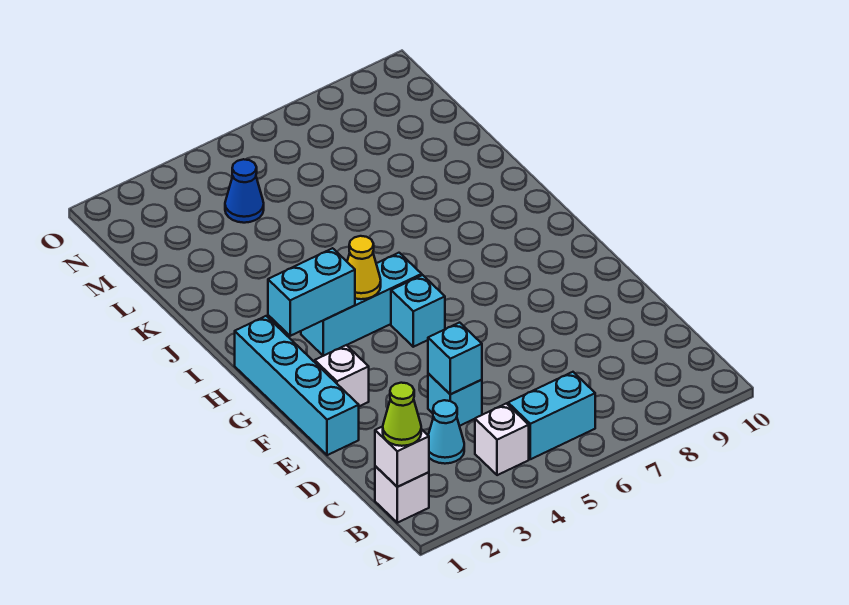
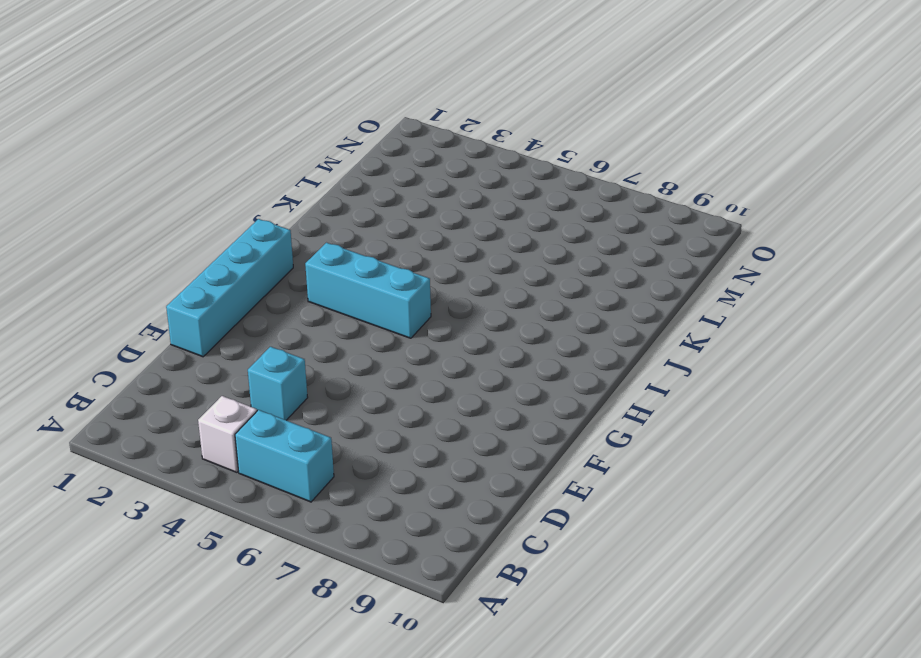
none -> white brick B1 level 1
none -> cyan cone C3 level 1
none -> white brick F2 level 1

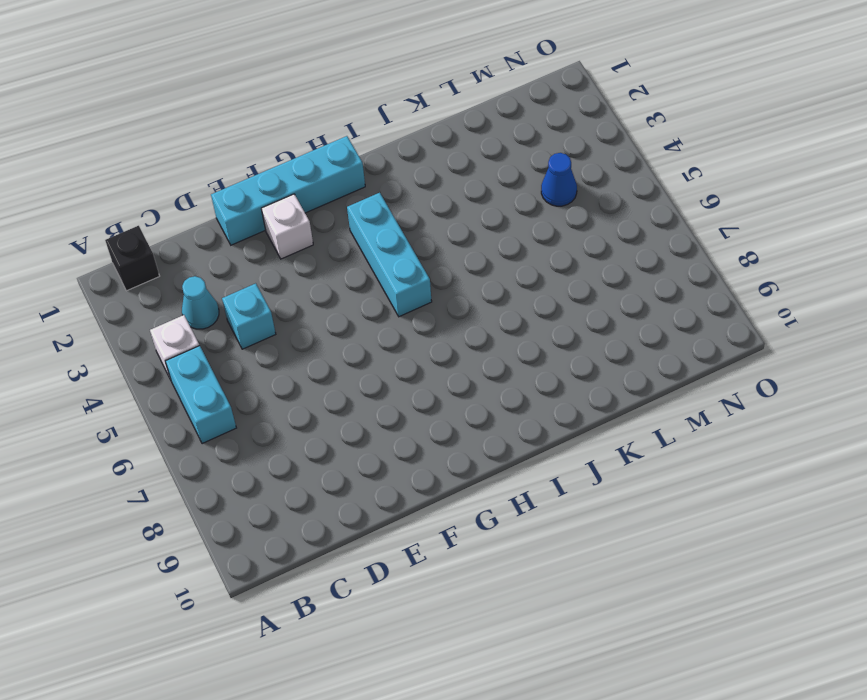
black brick B1 level 1 -> white brick B1 level 1
none -> cyan brick G5 level 1
none -> white brick B1 level 2
none -> cyan brick D4 level 2

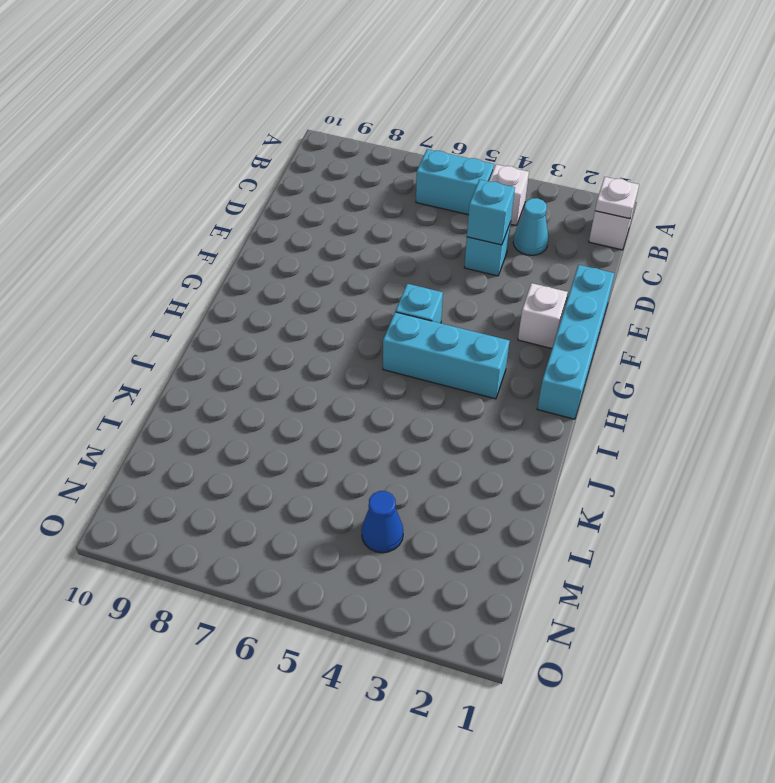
white plate B1 level 2 -> white brick B1 level 2
none -> cyan brick H2:H3 level 2
none -> yellow cone H4 level 2
none -> lime cone B1 level 3

